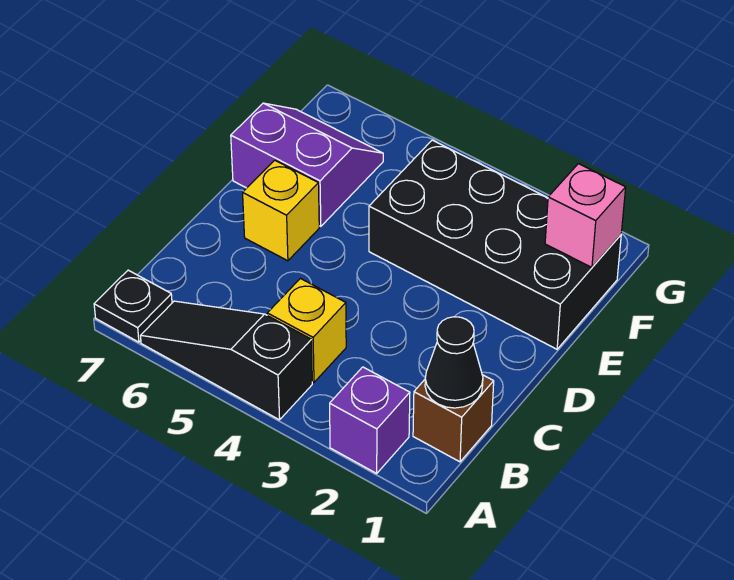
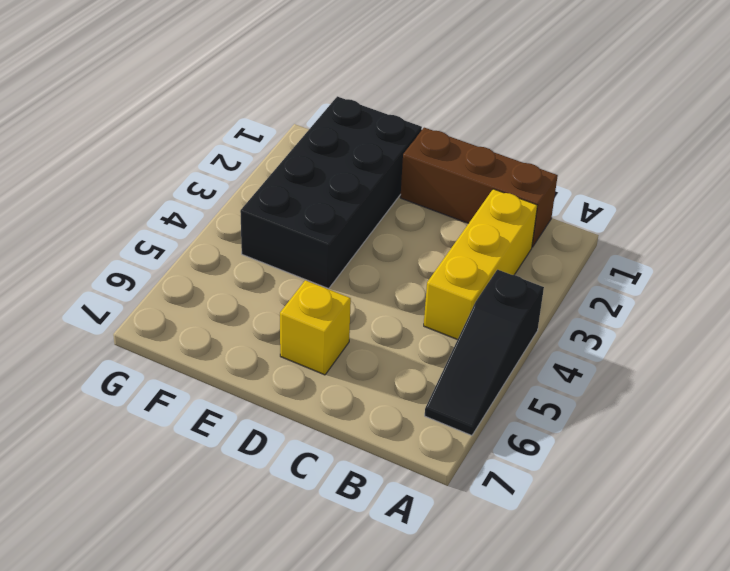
brown brick B1:D1 level 1 -> brown brick B1 level 1
yellow brick B2:B4 level 1 -> yellow brick B4 level 1
none -> purple brick A2 level 1
none -> black plate A7 level 1

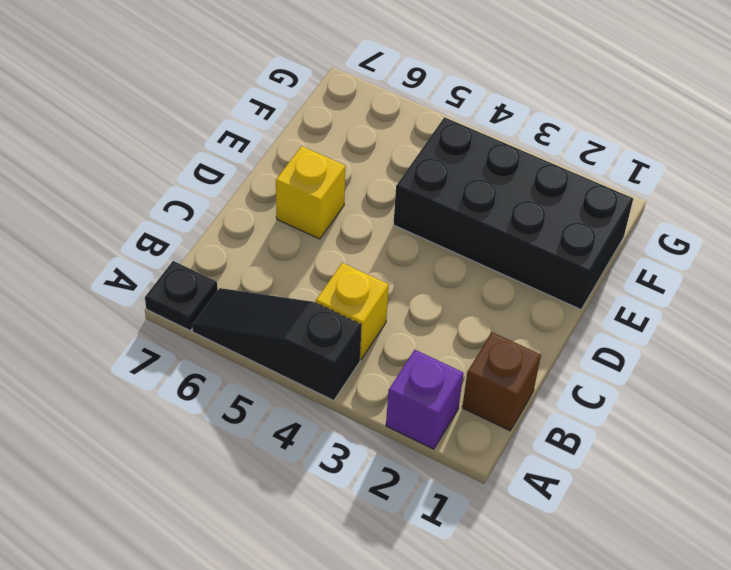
none -> purple slope E6:F7 level 1 top E
none -> black cone B1 level 2

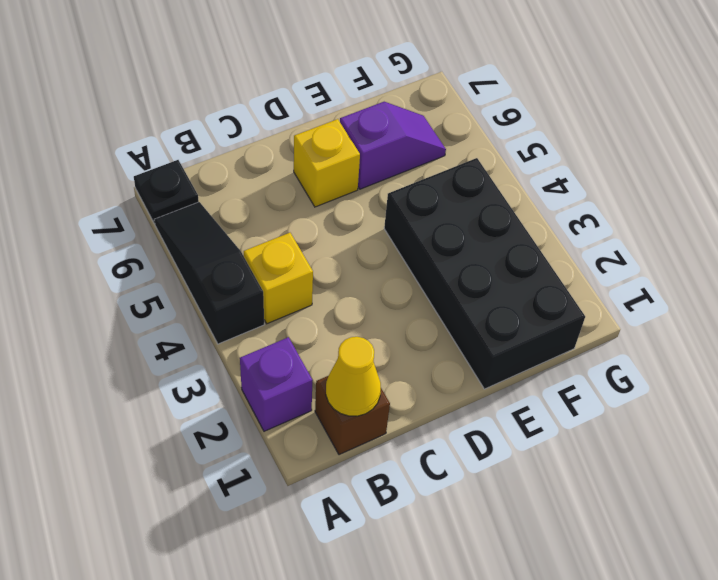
yellow cone B1 level 2 -> black cone B1 level 2
purple slope E6:F6 level 1 top E -> purple slope E6:F7 level 1 top E
none -> pink brick F1 level 2

